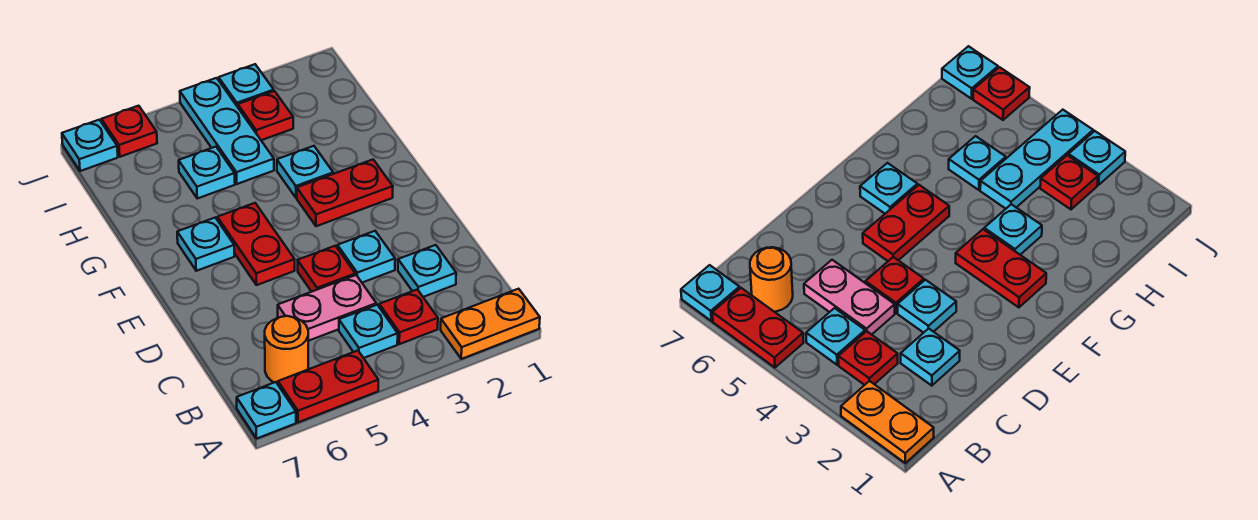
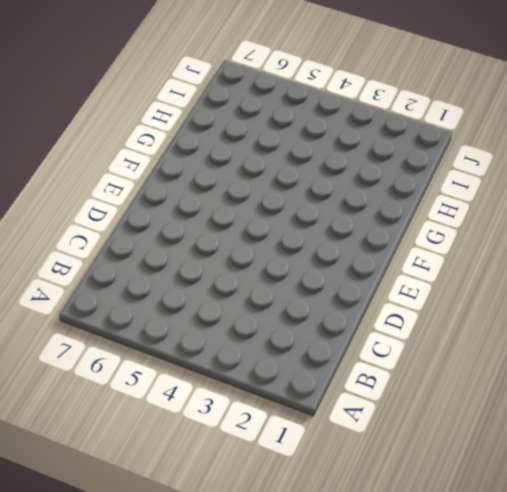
none -> orange plate A1:A2 level 1
none -> red plate A5:A6 level 1
none -> cyan plate A7 level 1

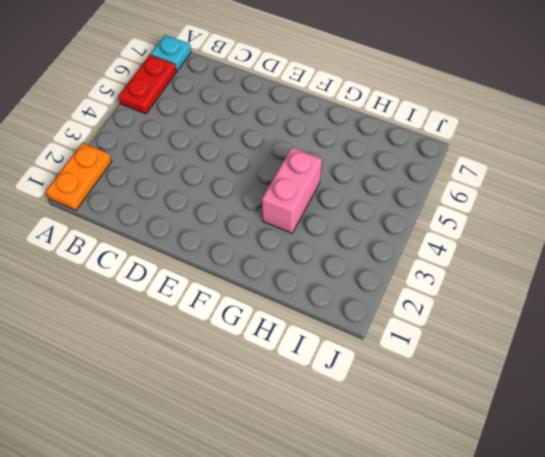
pink brick G3:G4 level 1 -> cyan plate G3 level 1
none -> red plate B3 level 1
none -> cyan plate B4 level 1
none -> orange round brick B6 level 1

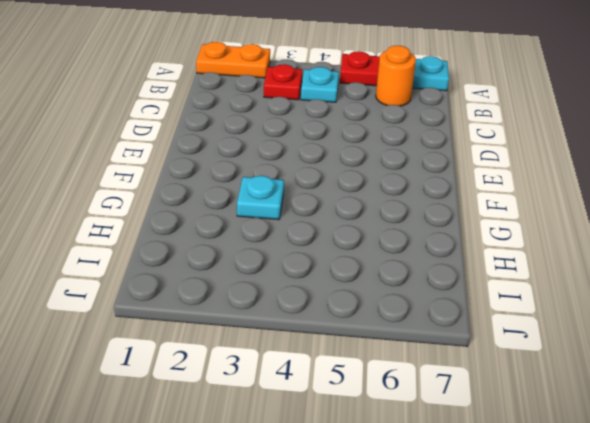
none -> cyan plate C2 level 1
none -> pink plate C4:C5 level 1
none -> cyan plate D3 level 1

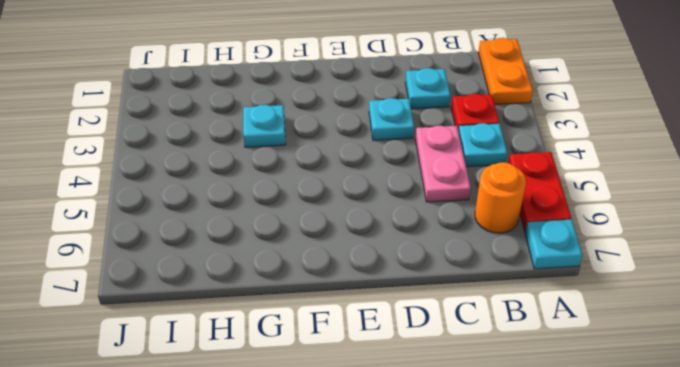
none -> red plate D4 level 1
none -> red plate E5:F5 level 1
none -> red plate F2:F3 level 1

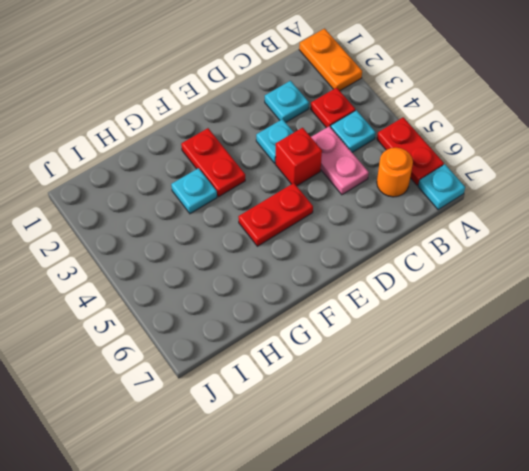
red brick D4 level 1 -> red plate D4 level 1
none -> cyan plate F6 level 1
none -> cyan plate H4:J4 level 1
none -> cyan plate H5 level 1

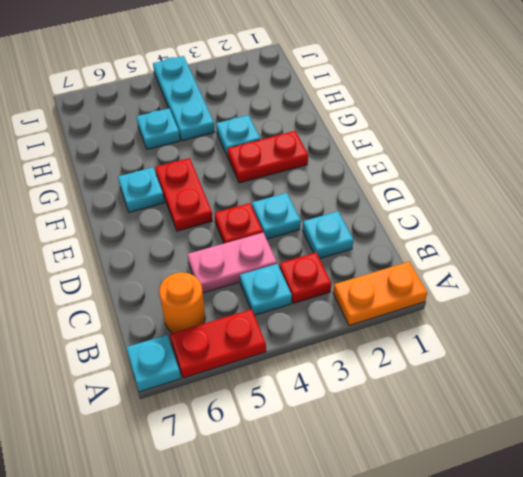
none -> red plate I3 level 1
none -> cyan plate J3 level 1
none -> red plate J6 level 1

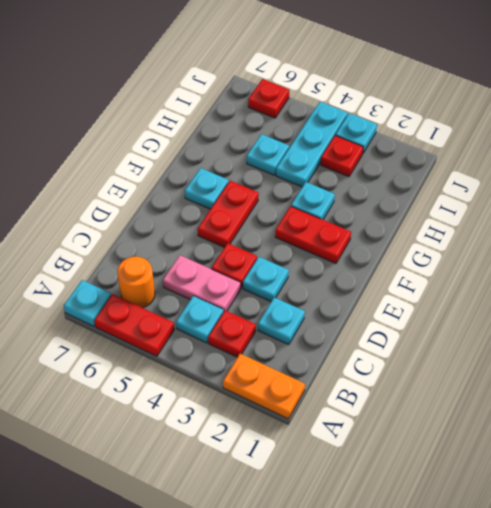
none -> cyan plate J7 level 1

